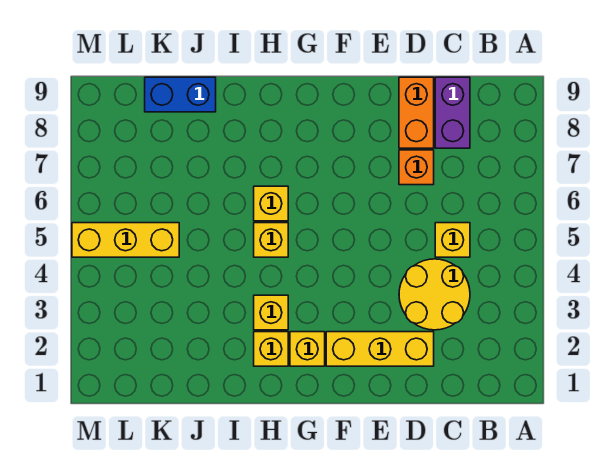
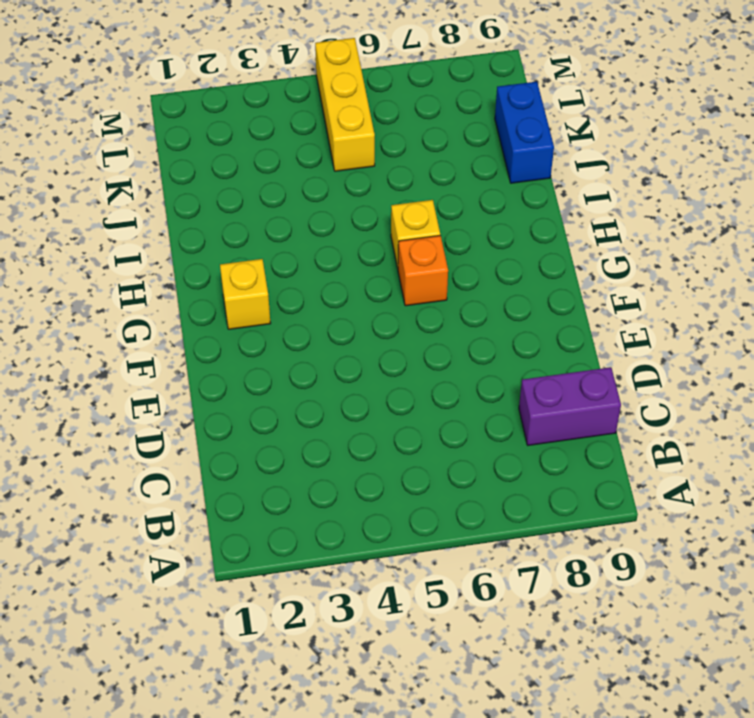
orange brick G6 level 1 -> orange brick D7 level 1
none -> yellow round brick C3:D4 level 1
none -> yellow brick C5 level 1
none -> yellow brick D2:F2 level 1

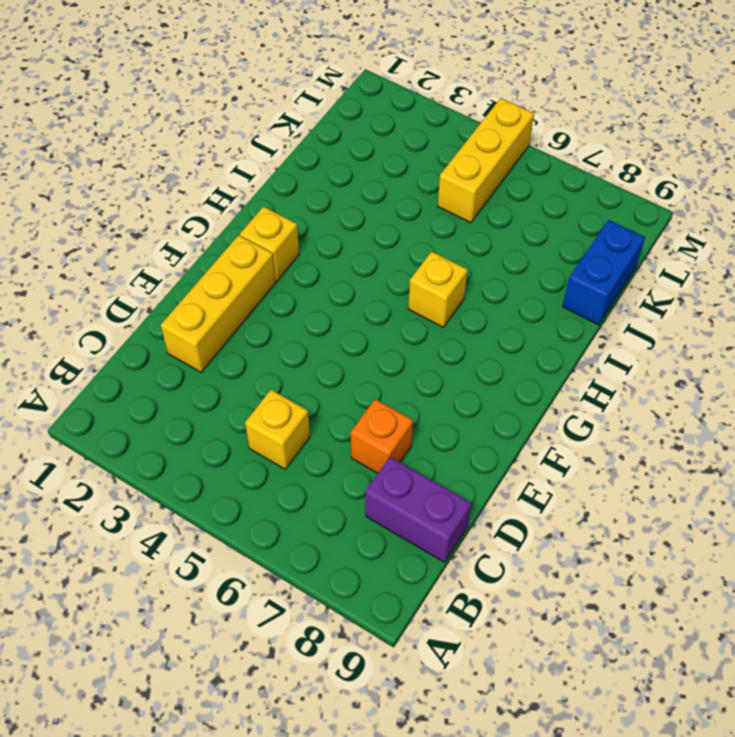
none -> yellow round brick C3:D4 level 1
none -> orange brick D8:D9 level 1
none -> yellow brick H2 level 1

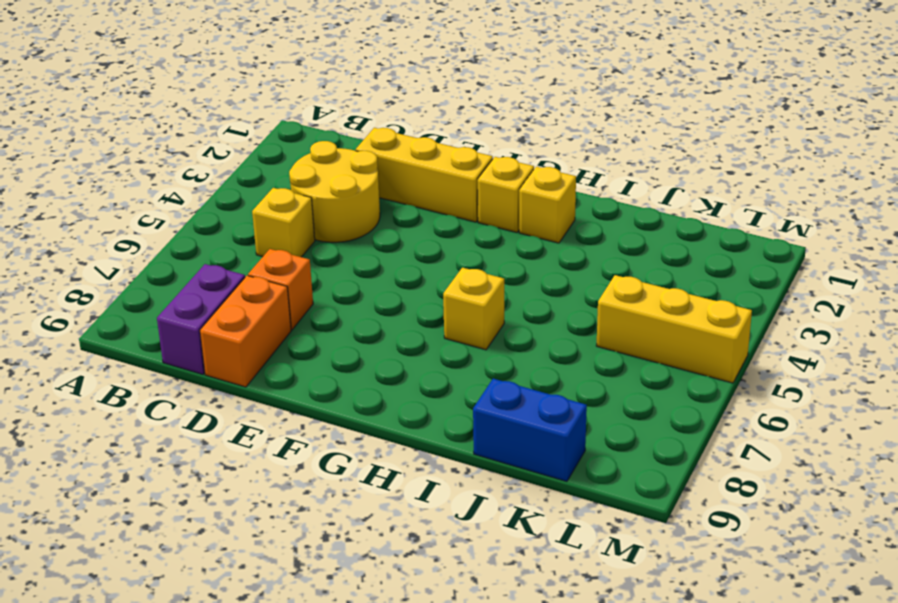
none -> yellow brick H3 level 1
none -> yellow brick H5 level 1

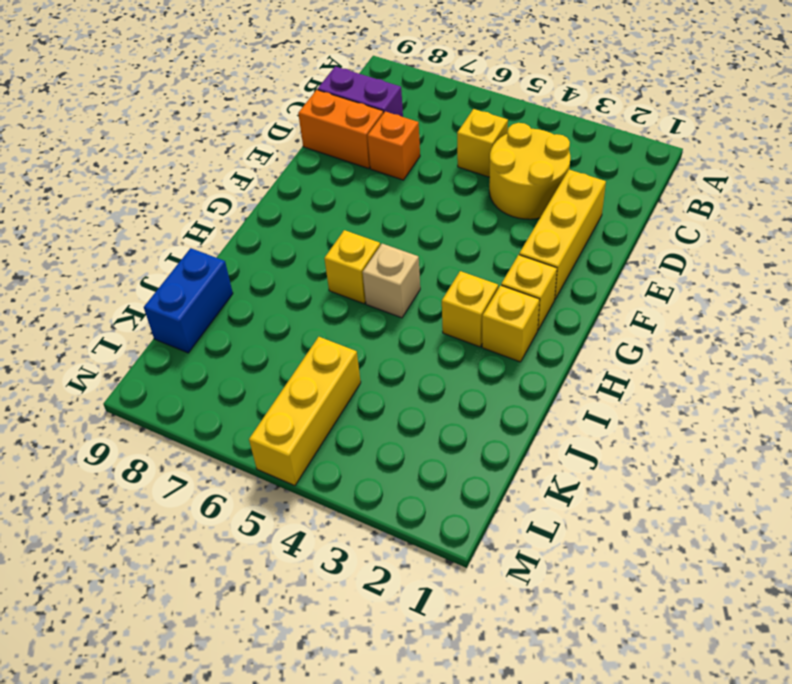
tan brick H5 level 1 -> yellow brick H5 level 1

